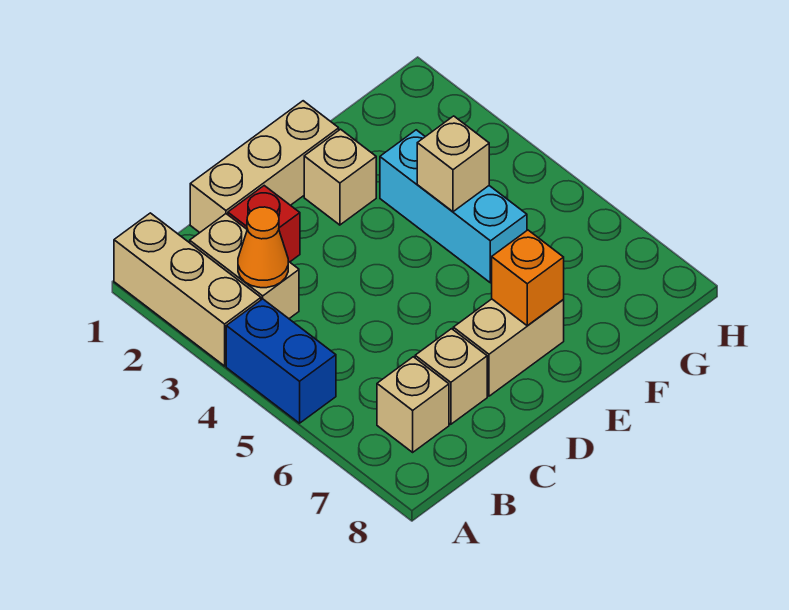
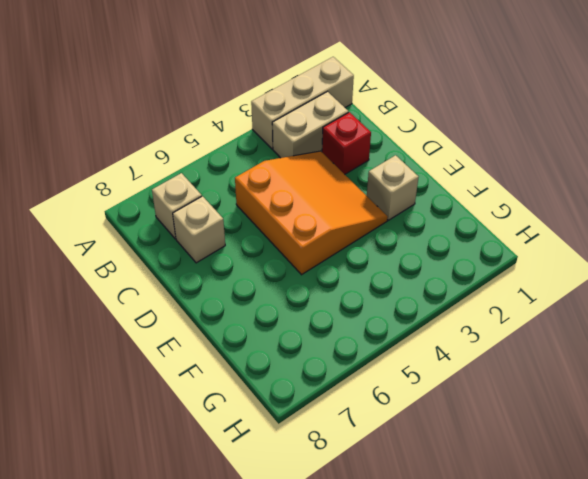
orange slope C3:E5 level 1 top 5 -> none
none -> blue brick A4:A5 level 1
none -> tan brick C1:E1 level 1
none -> tan brick D7:E7 level 1

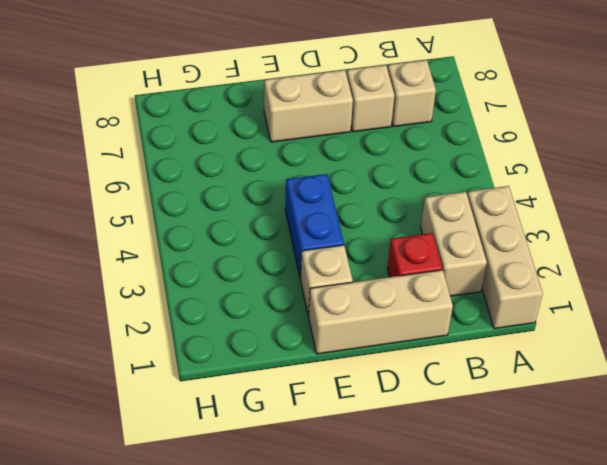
blue brick E3:E4 level 1 -> blue brick A4:A5 level 1
none -> cyan brick F3:F5 level 1
none -> orange cone B3 level 2
none -> orange brick E7 level 2

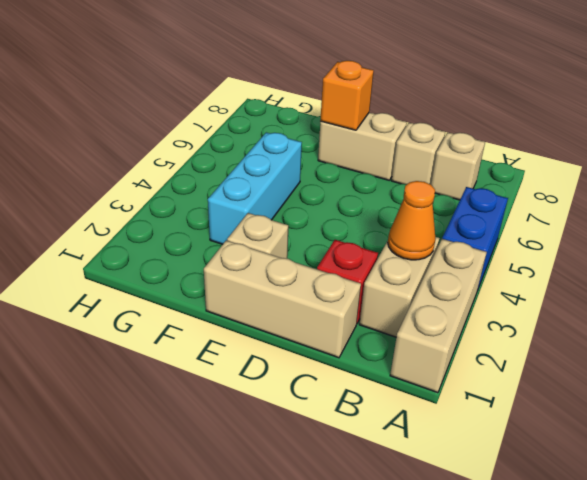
none -> tan brick F4 level 2

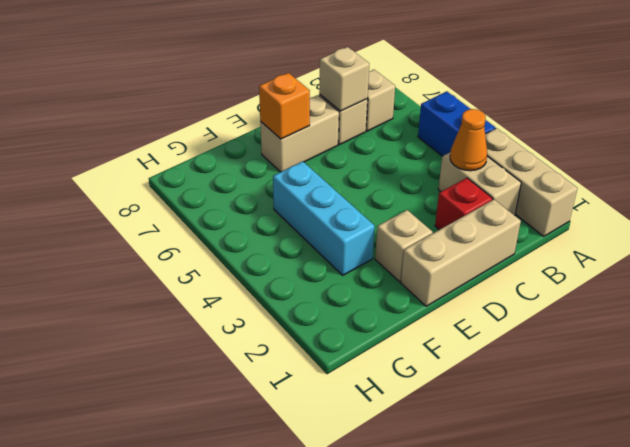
tan brick C7 level 2 -> tan brick F4 level 2

